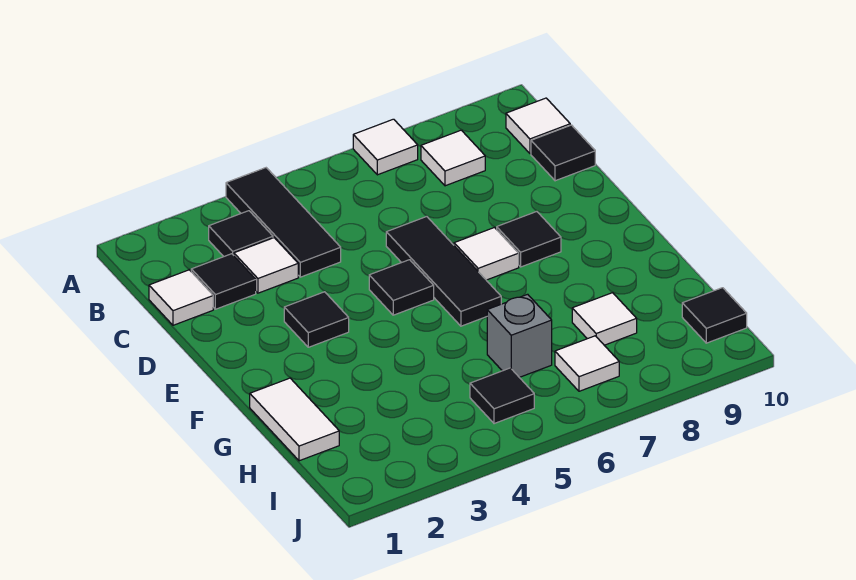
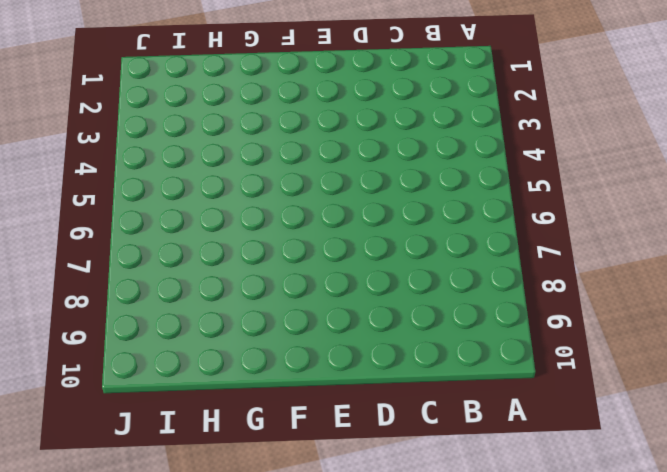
none -> black tile A4:C4 level 1
none -> white tile A7 level 1
none -> black tile B3 level 1

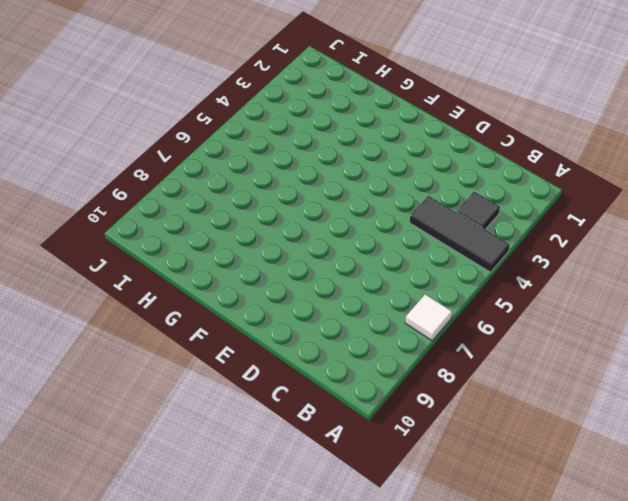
none -> white tile B8 level 1
none -> white tile B10 level 1
none -> white tile C1 level 1

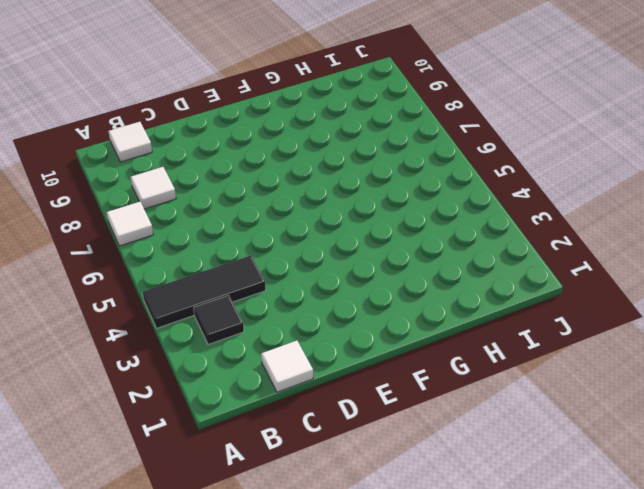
none -> black tile C2 level 1
none -> white tile C3 level 1
none -> black tile C10 level 1

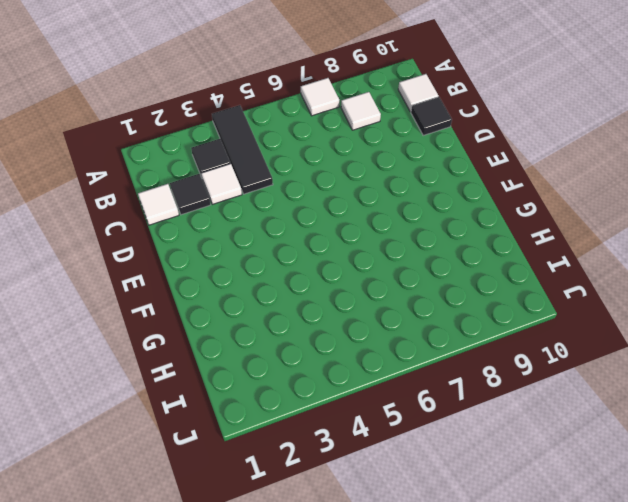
none -> black tile D6:F6 level 1
none -> black tile E3 level 1
none -> black tile E5 level 1

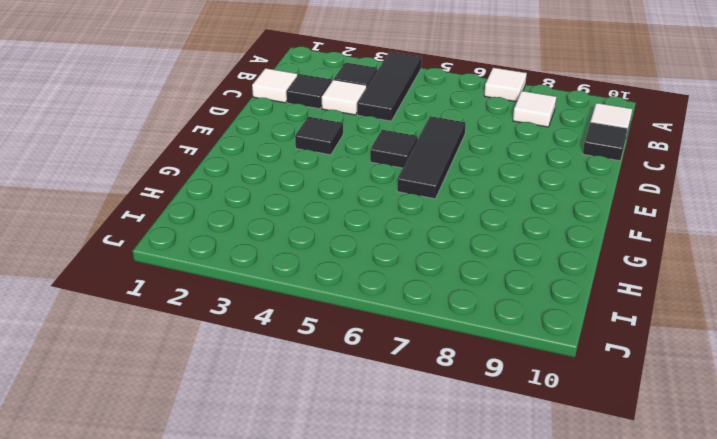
none -> white tile E7 level 1
none -> black tile E8 level 1
none -> white tile G1:H1 level 1

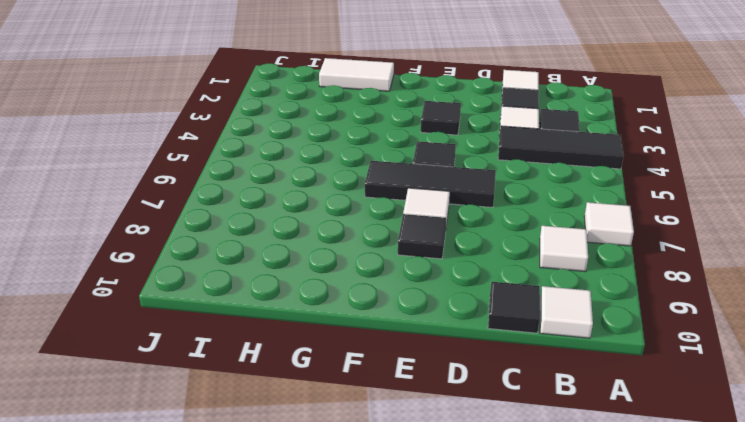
none -> grey brick H6 level 1
none -> white tile H8 level 1
none -> black tile I5 level 1

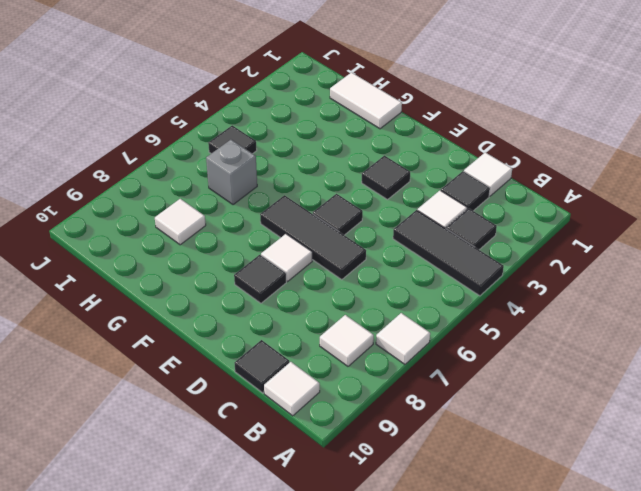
none -> white tile I7 level 1
none -> black tile I10 level 1

